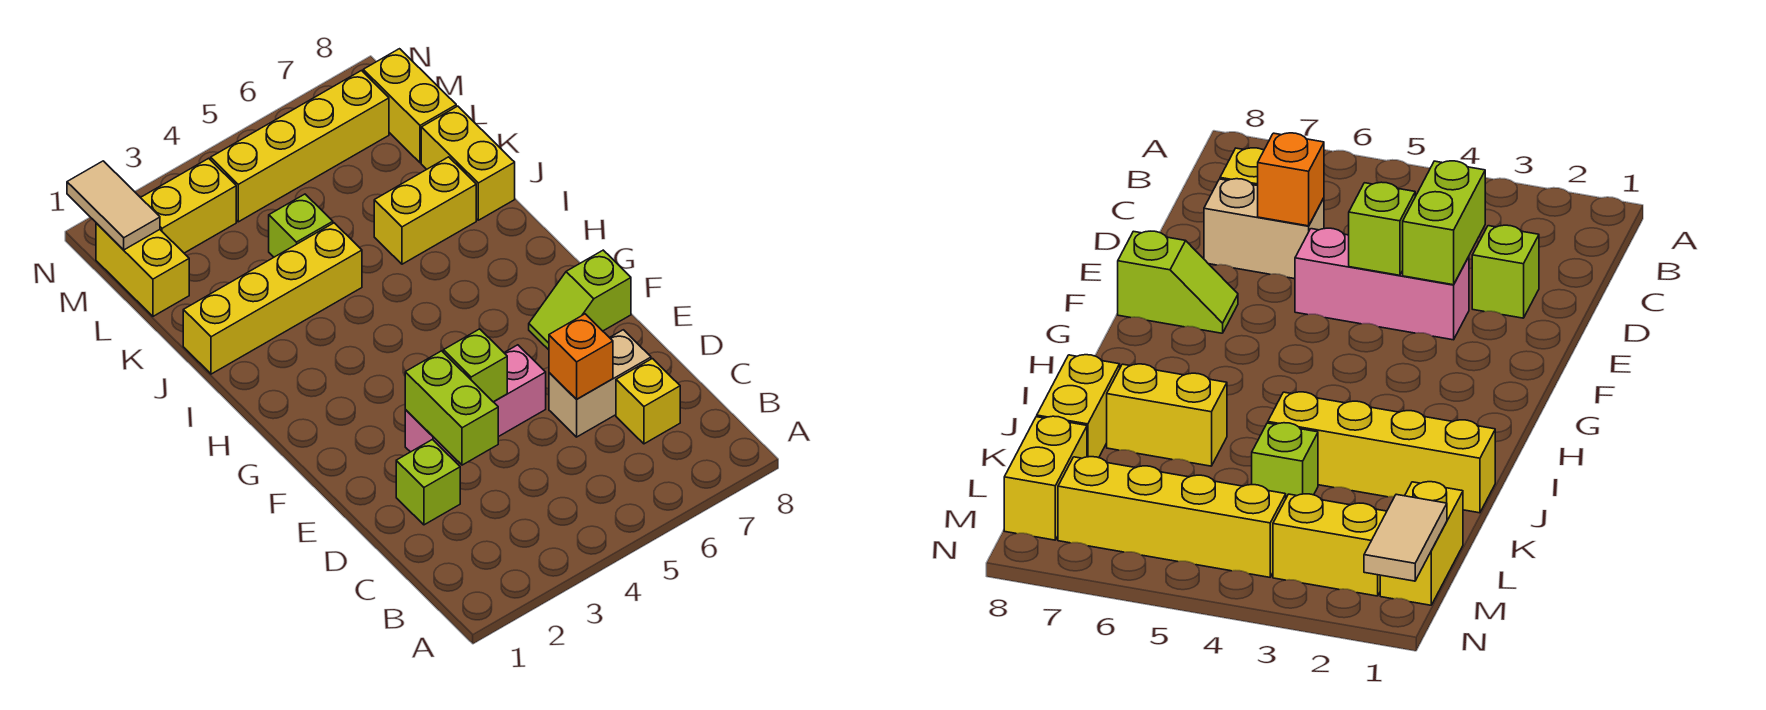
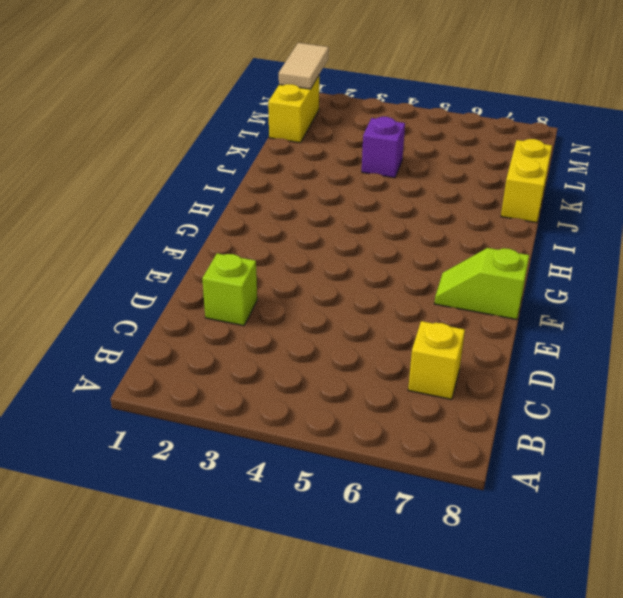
purple brick K4 level 1 -> lime brick K4 level 1
none -> tan brick D6:D7 level 1
none -> pink brick E3:E5 level 1
none -> yellow brick J1:J4 level 1

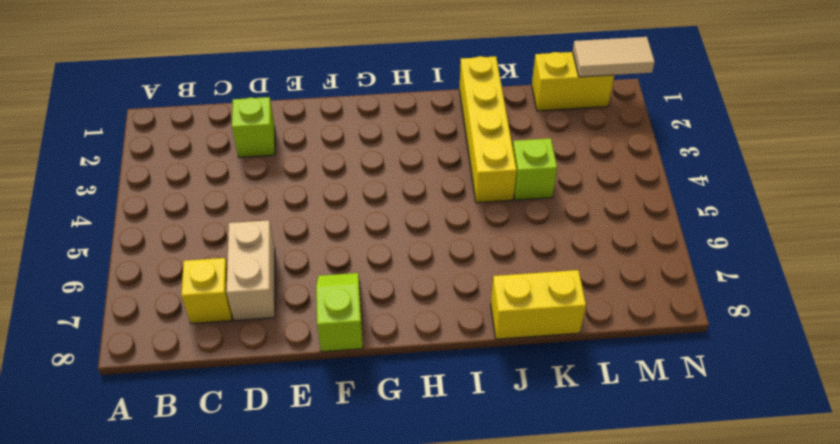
none -> pink brick E3:E5 level 1
none -> yellow brick J6:J7 level 1
none -> yellow brick L8:M8 level 1

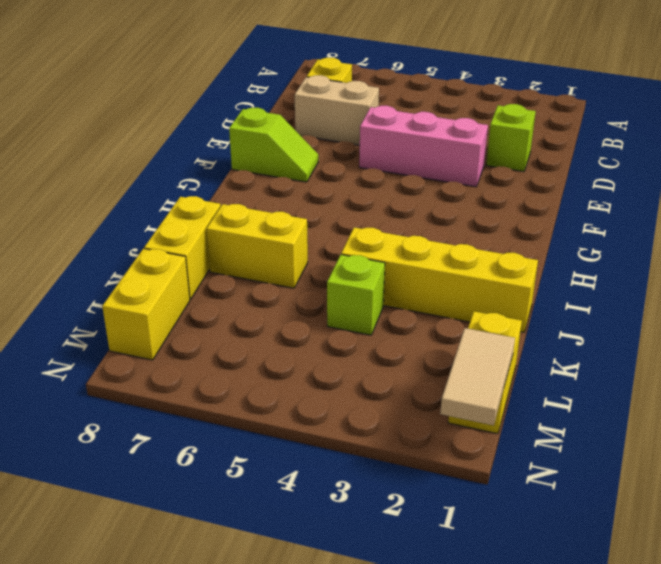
none -> yellow brick M2:M3 level 1
none -> yellow brick M4:M7 level 1
none -> lime brick D3:E3 level 2

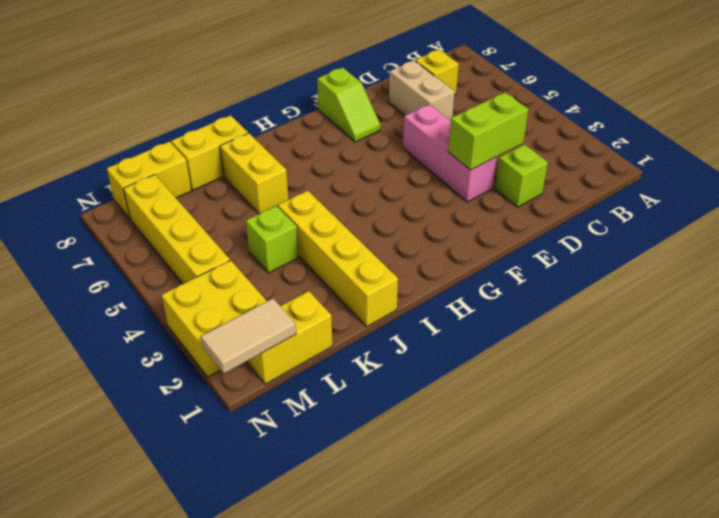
yellow brick M2:N3 level 1 -> yellow brick M2:M3 level 1
none -> orange brick D6 level 2
none -> lime brick E4 level 2

